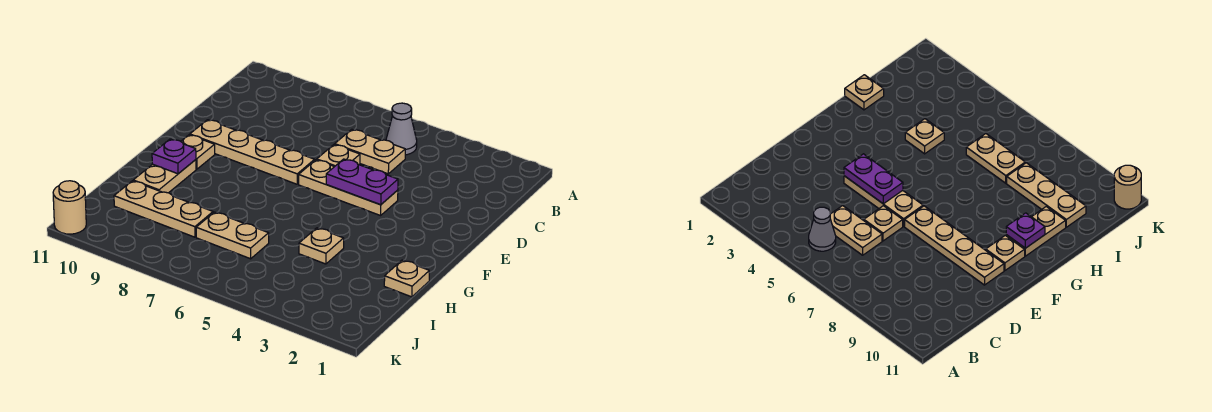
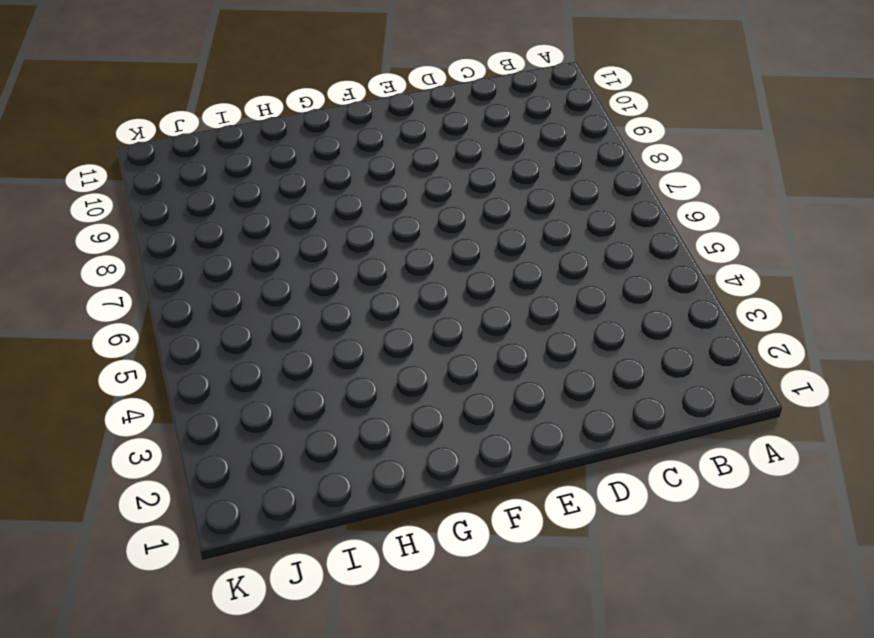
none -> grey cone B5 level 1
none -> tan plate C5:C6 level 1
none -> tan plate D6 level 1

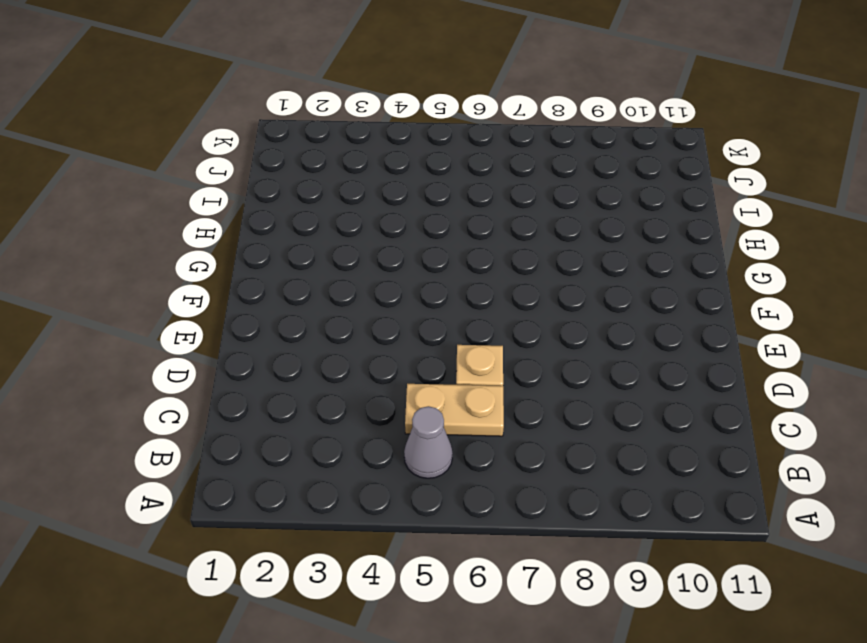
none -> tan plate E4:E6 level 1
none -> tan plate E7:E10 level 1
none -> tan plate F10 level 1

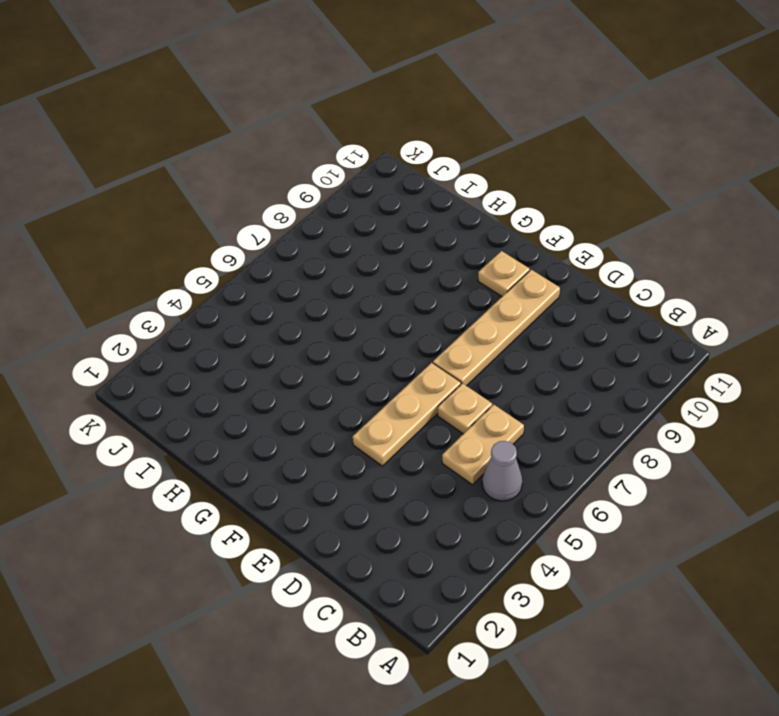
none -> tan plate G10:H10 level 1
none -> tan plate H1 level 1
none -> tan plate H4 level 1

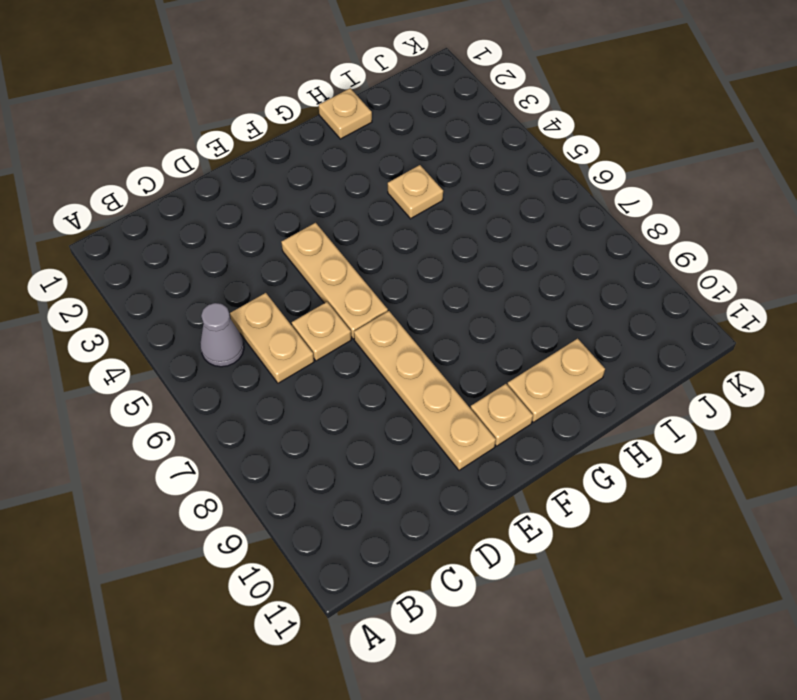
none -> tan plate I6:I7 level 1
none -> tan plate I8:I10 level 1
none -> tan round brick K11 level 1

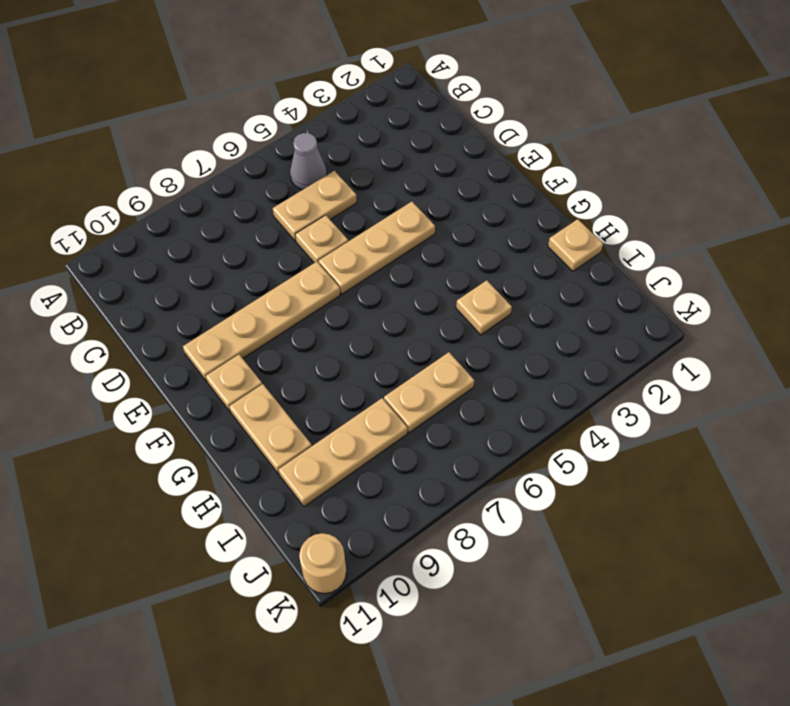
none -> purple plate E4:E5 level 2
none -> purple plate G10 level 2

